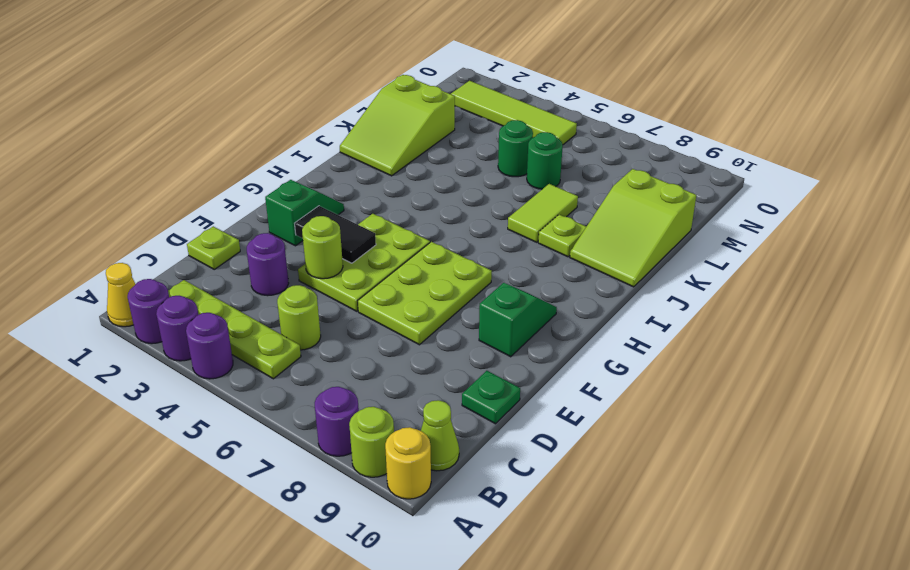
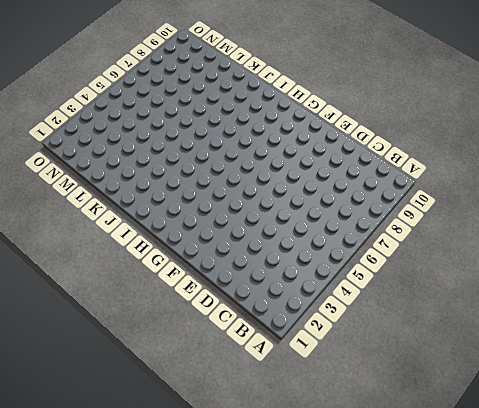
none -> yellow cone A1 level 1
none -> purple round brick A2 level 1
none -> purple round brick A3 level 1

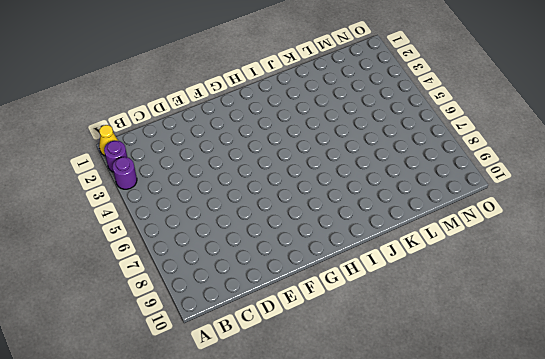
none -> purple round brick A4 level 1
none -> purple round brick A8 level 1
none -> lime round brick A9 level 1

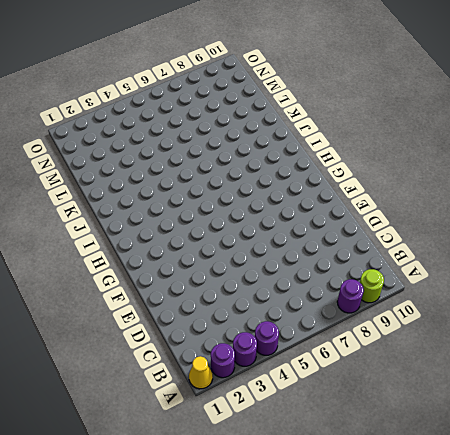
none -> yellow round brick A10 level 1
none -> lime plate B2:B5 level 1
none -> lime cone B10 level 1

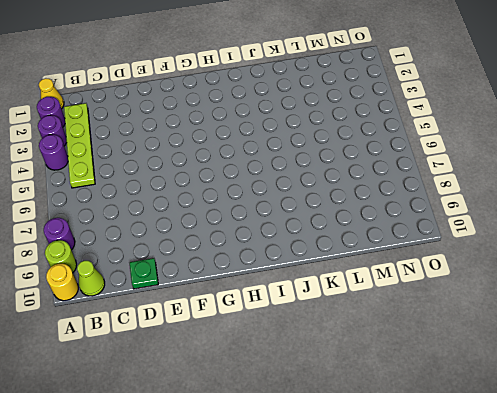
none -> lime round brick C5 level 1
none -> lime plate D1 level 1
none -> purple round brick D3 level 1

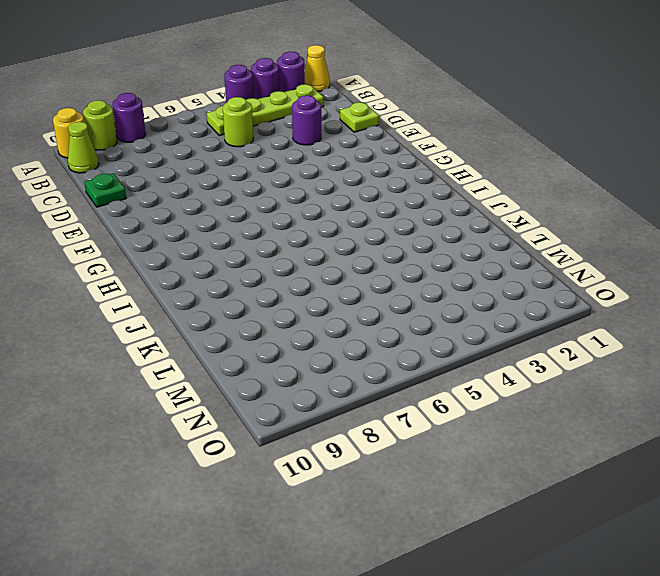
none -> lime plate E4:G5 level 1
none -> lime plate E6:G7 level 1
none -> green slope F2:G2 level 1 top F

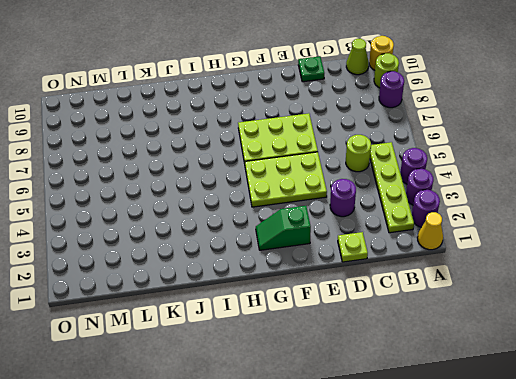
none -> green slope F9:G9 level 1 top F
none -> lime slope J1:L2 level 1 top L
none -> lime tile J7:K7 level 1

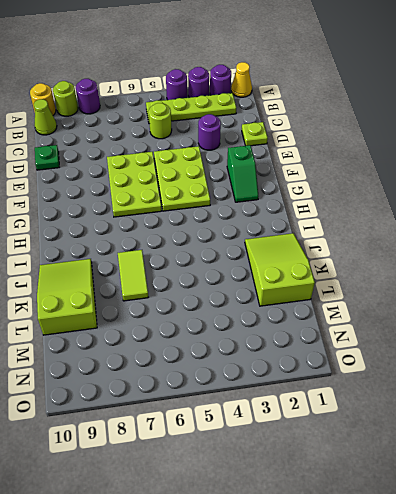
none -> green slope F9:G9 level 1 top F
none -> lime plate J8 level 1
none -> green round brick L5 level 1

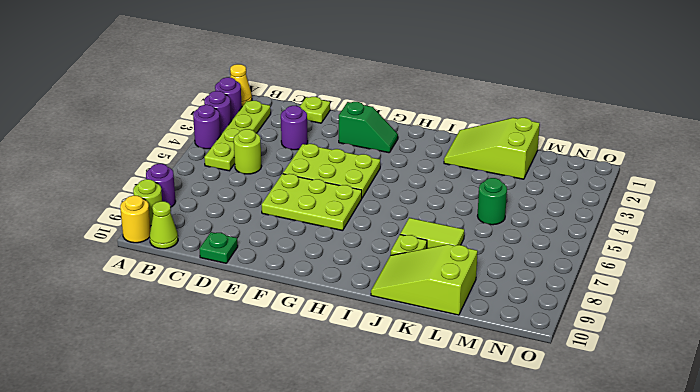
none -> green slope F9:G9 level 1 top F
none -> green round brick L6 level 1
none -> lime tile N2:N5 level 1

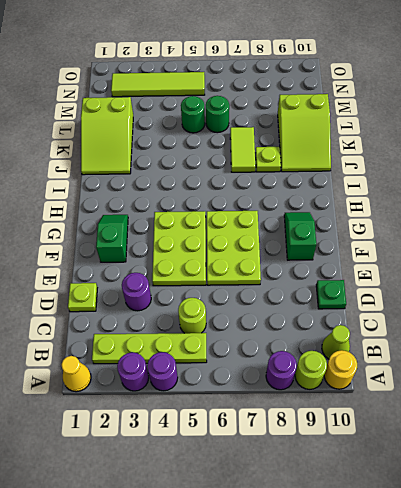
none -> purple round brick A2 level 1
none -> lime round brick E4 level 2
none -> black tile F3:F4 level 2

